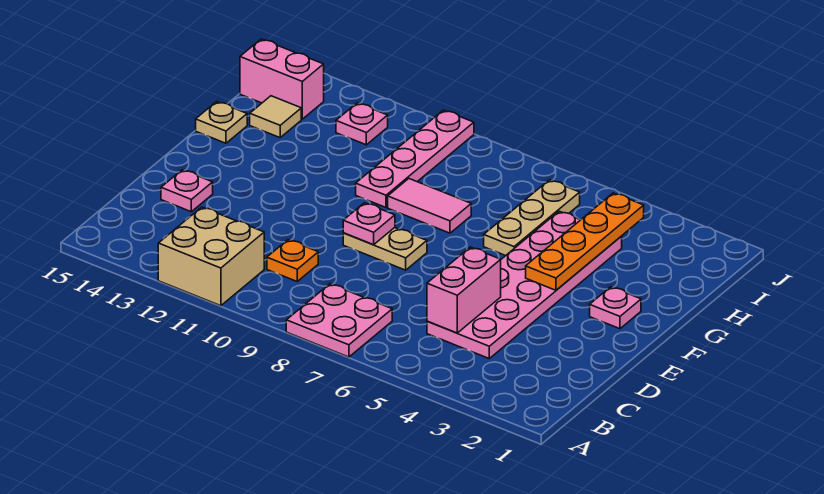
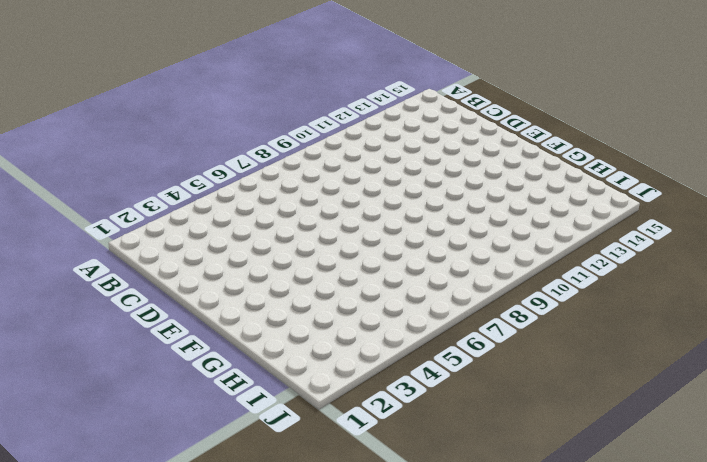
none -> pink plate A7:B8 level 1
none -> tan brick A11:B12 level 1
none -> pink plate C4:H5 level 1

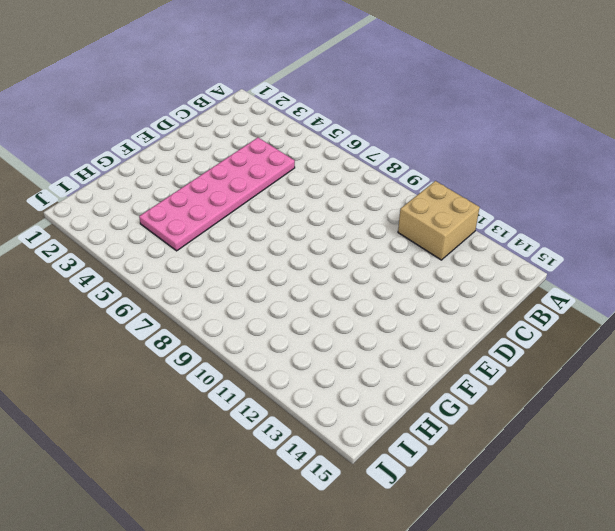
none -> pink plate A7:B8 level 1
none -> orange plate C10 level 1
none -> pink plate D14 level 1

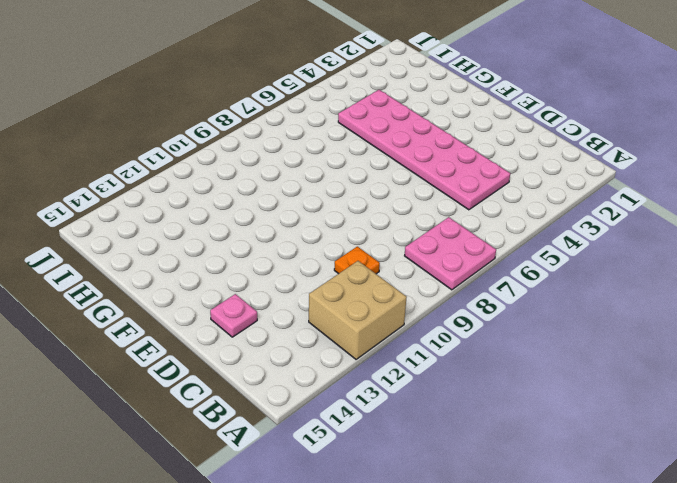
none -> tan plate E8:E9 level 1
none -> pink plate F2 level 1
none -> tan plate G6:I6 level 1

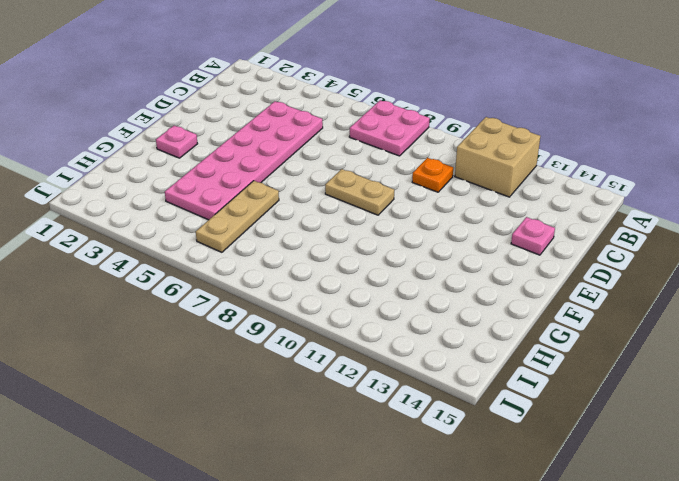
none -> pink tile G8:G9 level 1
none -> pink plate G10:J10 level 1
none -> tan plate G15 level 1

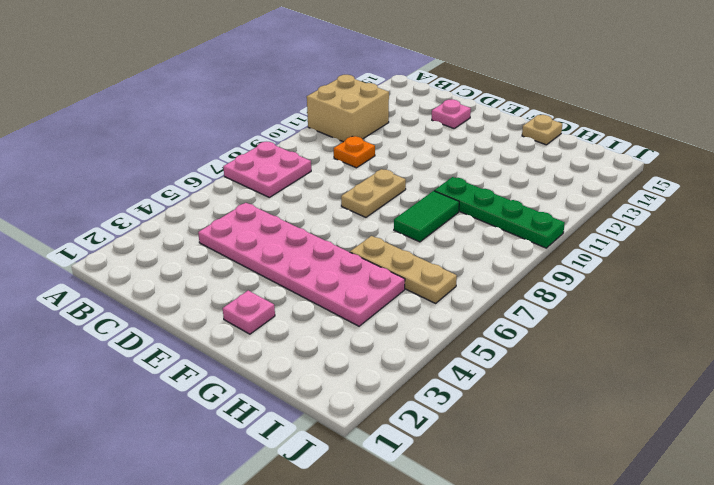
green tile G8:G9 level 1 -> pink tile G8:G9 level 1
green plate G10:J10 level 1 -> pink plate G10:J10 level 1
none -> tan tile H14 level 1
none -> pink plate I12 level 1
none -> pink brick I14:I15 level 1

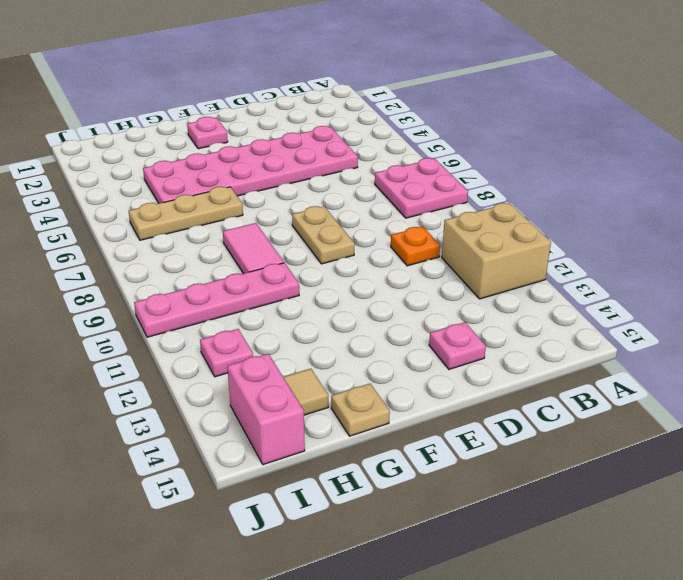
none -> pink brick C5:D5 level 2
none -> pink plate E9 level 2
none -> orange plate F4:I4 level 2

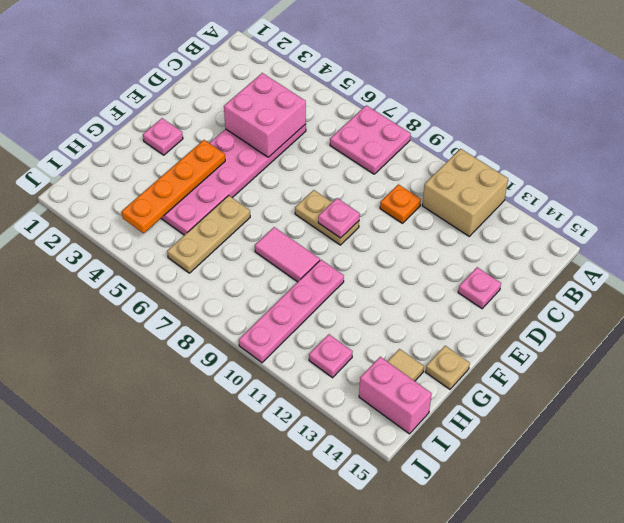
pink brick C4:D5 level 2 -> pink brick C5:D5 level 2

